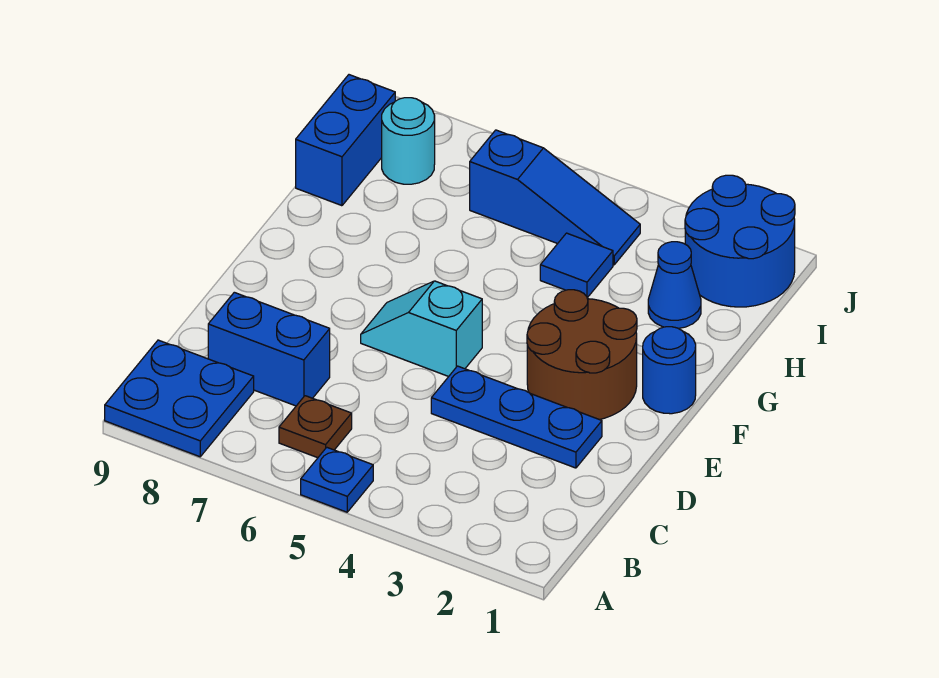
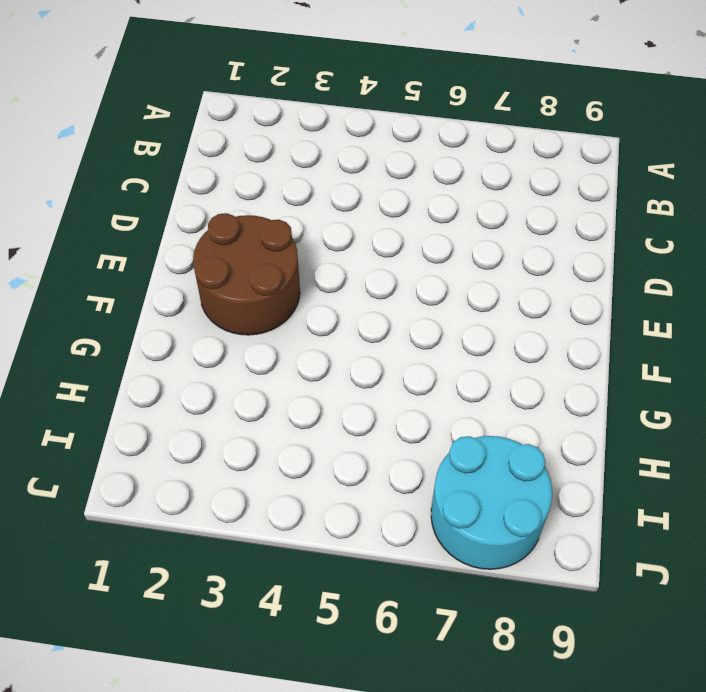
cyan round brick I7:J8 level 1 -> cyan round brick I8 level 1
none -> blue plate A5 level 1
none -> blue plate A8:B9 level 1
none -> brown plate B6 level 1

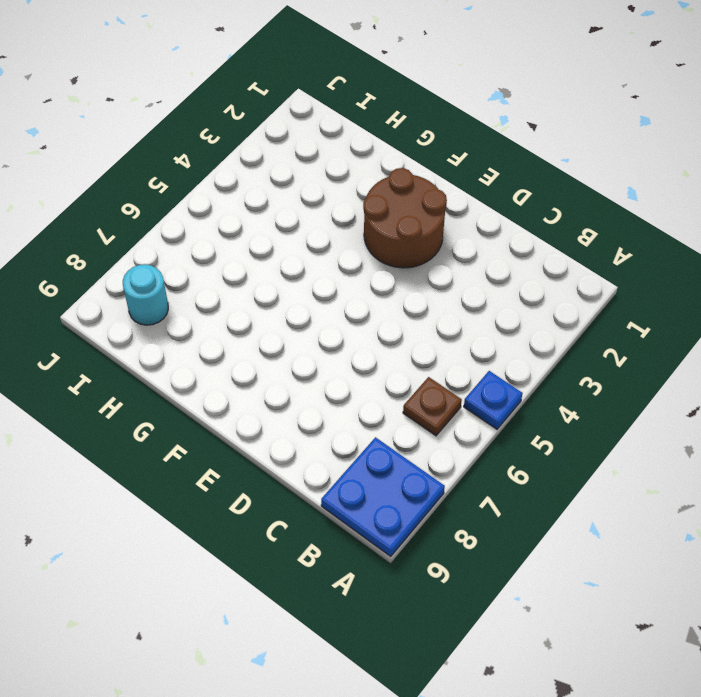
none -> blue brick C7:C8 level 1
none -> blue plate D2:D4 level 1
none -> cyan slope E5:E6 level 1 top 5

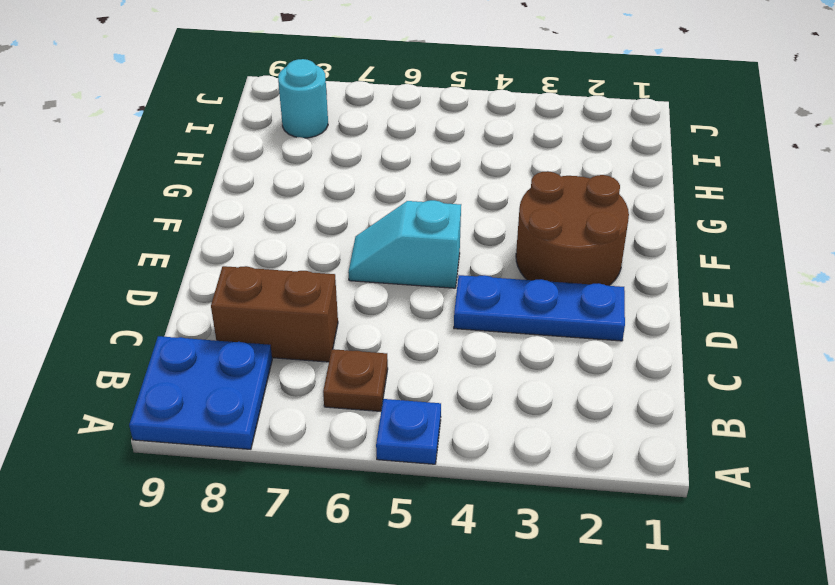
brown brick C7:C8 level 1 -> blue brick C7:C8 level 1
none -> blue round brick F1 level 1
none -> blue cone H2 level 1
none -> blue tile H4 level 1

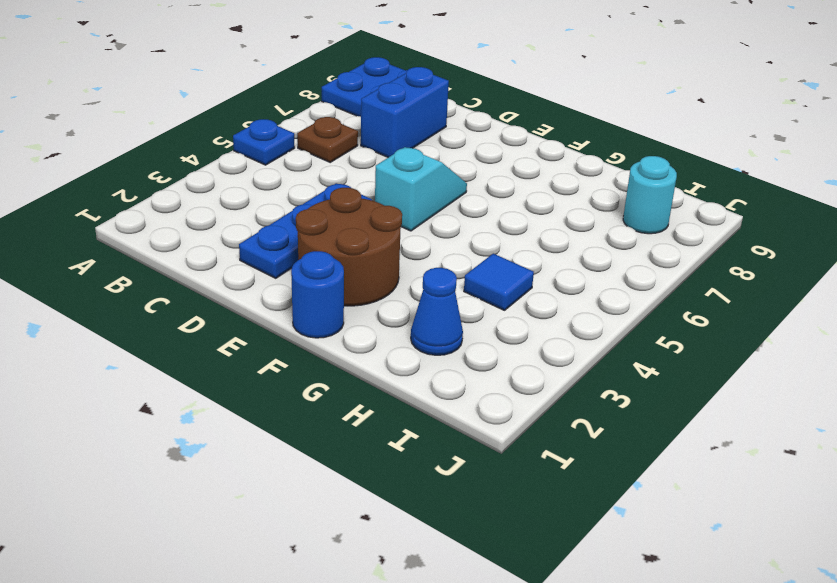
none -> blue brick H9:I9 level 1
none -> blue round brick I1:J2 level 1
none -> blue slope I4:I6 level 1 top 6

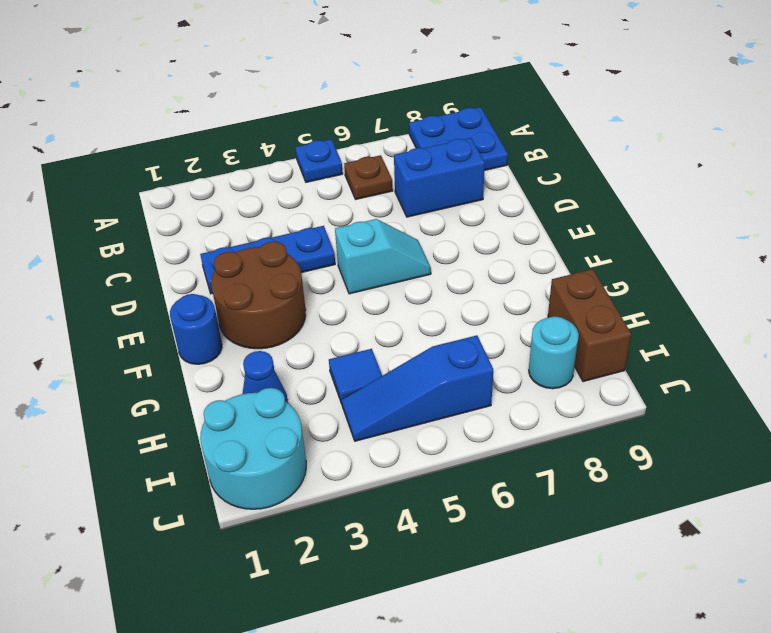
brown brick H9:I9 level 1 -> blue brick H9:I9 level 1
cyan round brick I1:J2 level 1 -> blue round brick I1:J2 level 1

